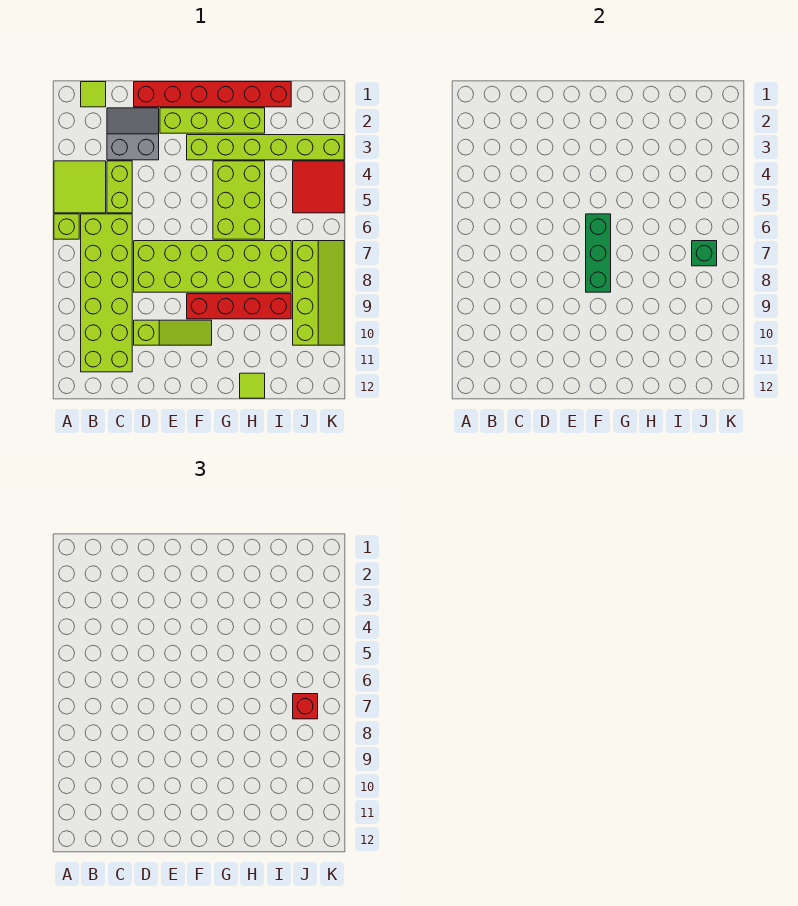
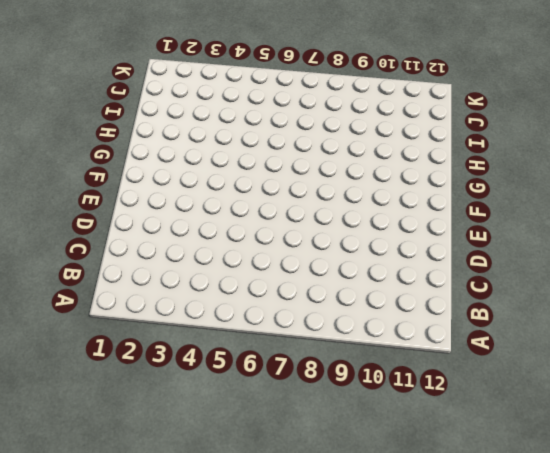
none -> lime tile A4:B5 level 1
none -> lime brick A6 level 1
none -> lime tile B1 level 1

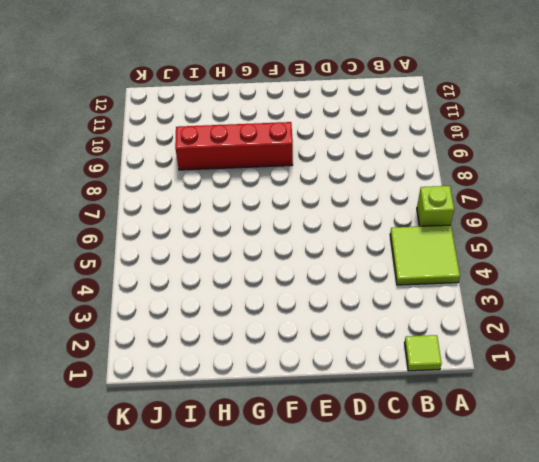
none -> lime brick B6:C11 level 1
none -> grey slope C2:D3 level 1 top 3
none -> lime brick C4:C5 level 1

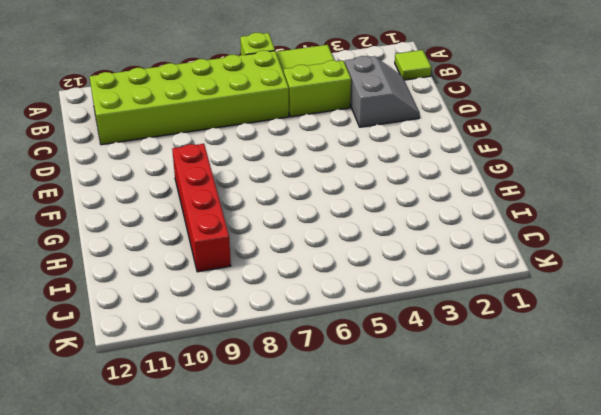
none -> red brick D1:I1 level 1
none -> lime brick D7:I8 level 1
none -> lime slope D10:F10 level 1 top D

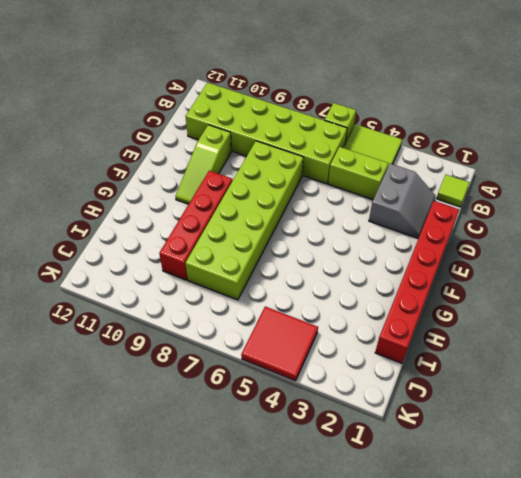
none -> lime brick E2:H2 level 1
none -> lime brick F3:K3 level 1
none -> lime brick G4:H6 level 1

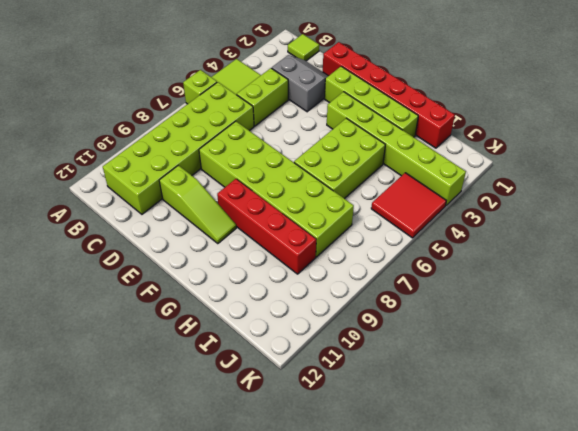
none -> lime tile H12 level 1
none -> lime slope J7:K10 level 1 top J
none -> green brick F6:F8 level 2

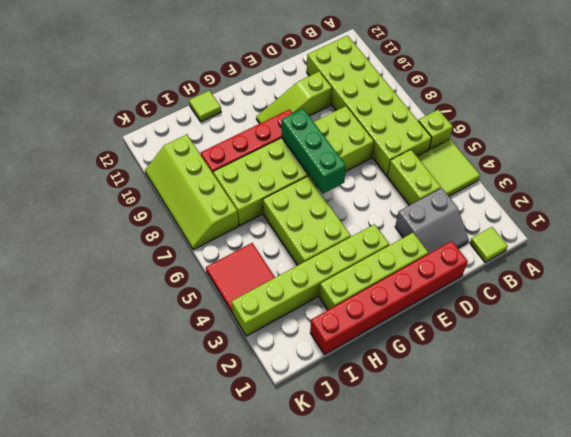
none -> green brick J7 level 2
none -> red brick J7 level 3

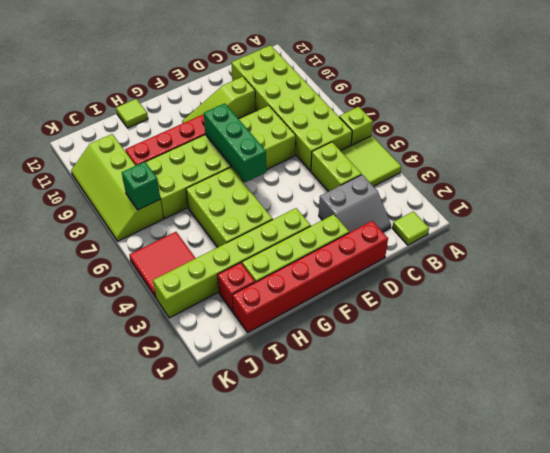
red brick I2 level 1 -> red brick J7 level 3

